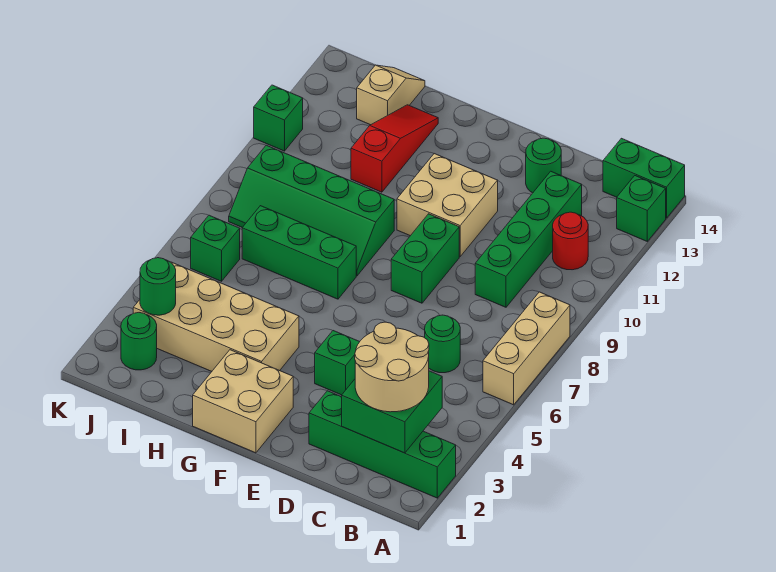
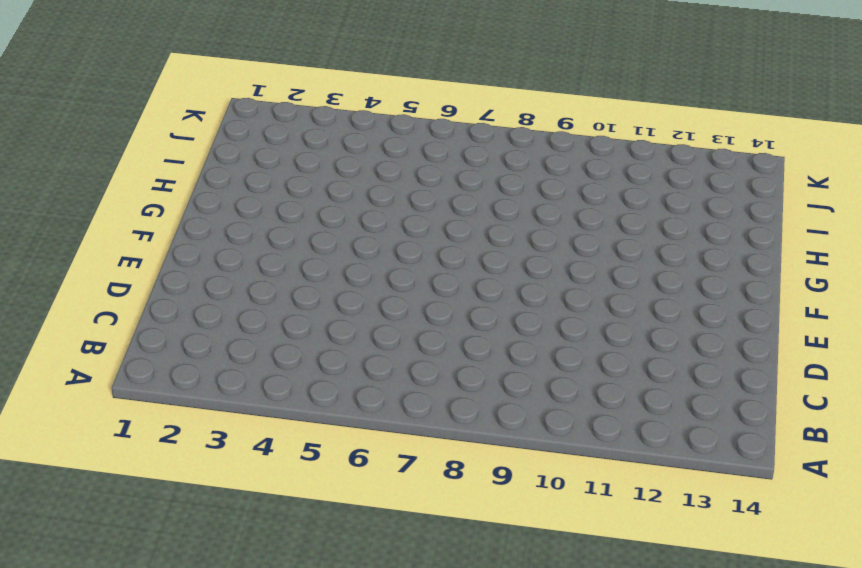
none -> green brick A2:D2 level 1
none -> tan brick A6:A8 level 1
none -> green brick A13 level 1

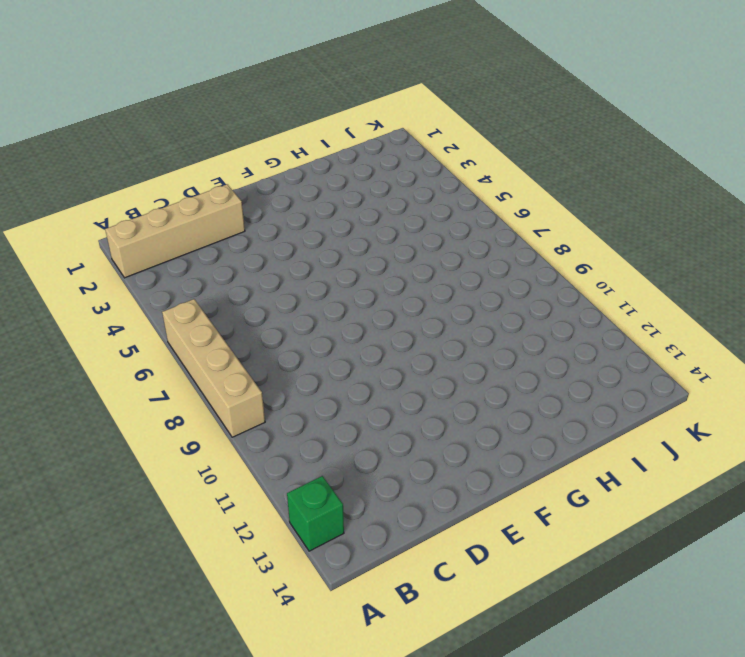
tan brick A2:D2 level 1 -> green brick A2:D2 level 1
tan brick A6:A9 level 1 -> tan brick A6:A8 level 1
none -> green brick A14:B14 level 1
none -> red round brick B11 level 1
none -> green round brick C6 level 1

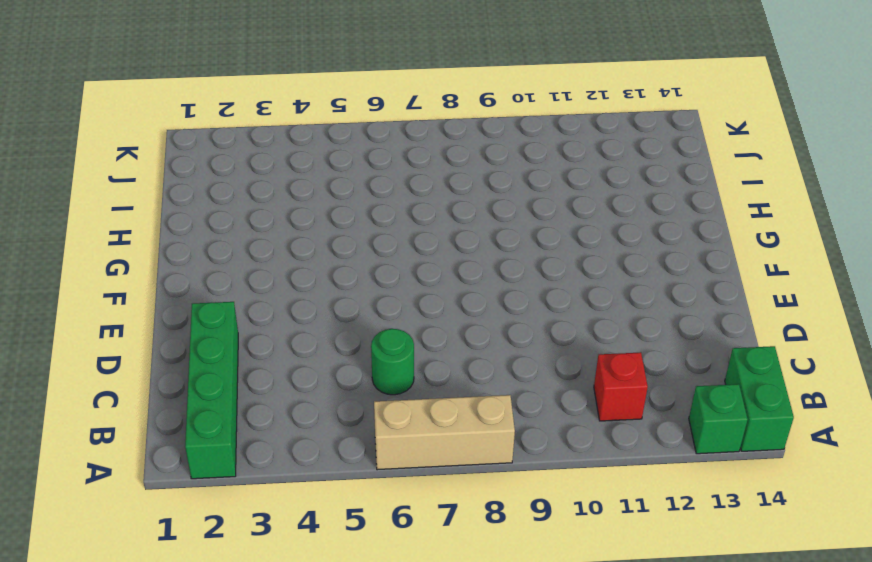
red brick B11 level 1 -> red round brick B11 level 1
none -> green brick C9:C12 level 1
none -> green round brick D13 level 1
none -> green brick E4 level 1

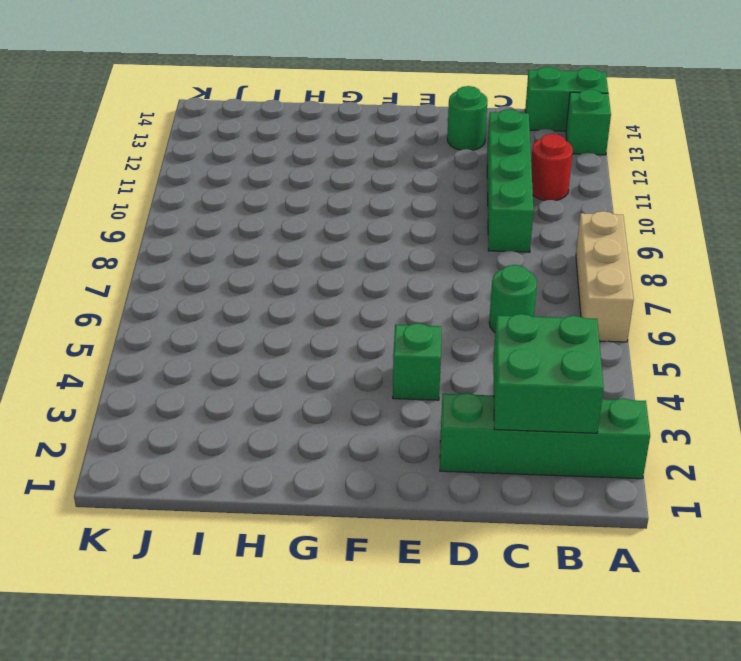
none -> green brick E8:E9 level 1
none -> tan brick E10:F11 level 1
none -> tan brick F1:G2 level 1

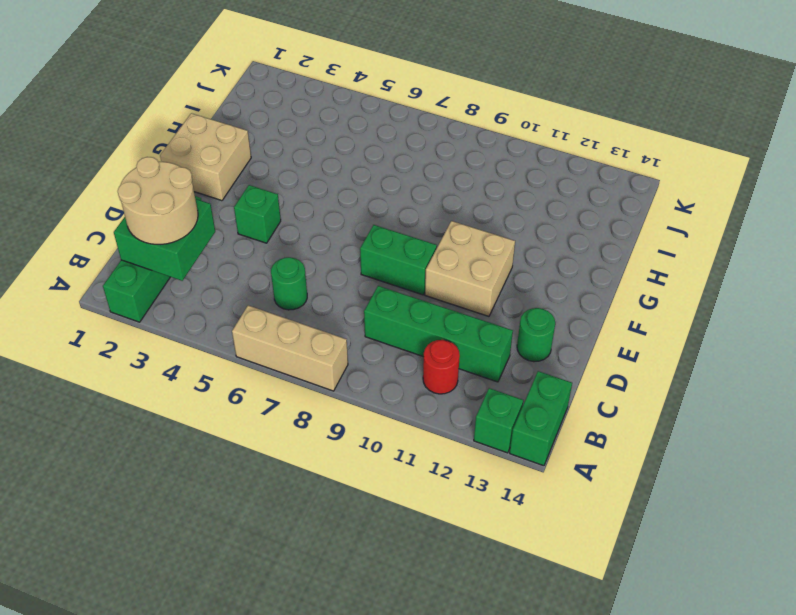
none -> tan brick G3:J4 level 1
none -> green brick G7:I7 level 1
none -> green slope G8:J9 level 1 top 9

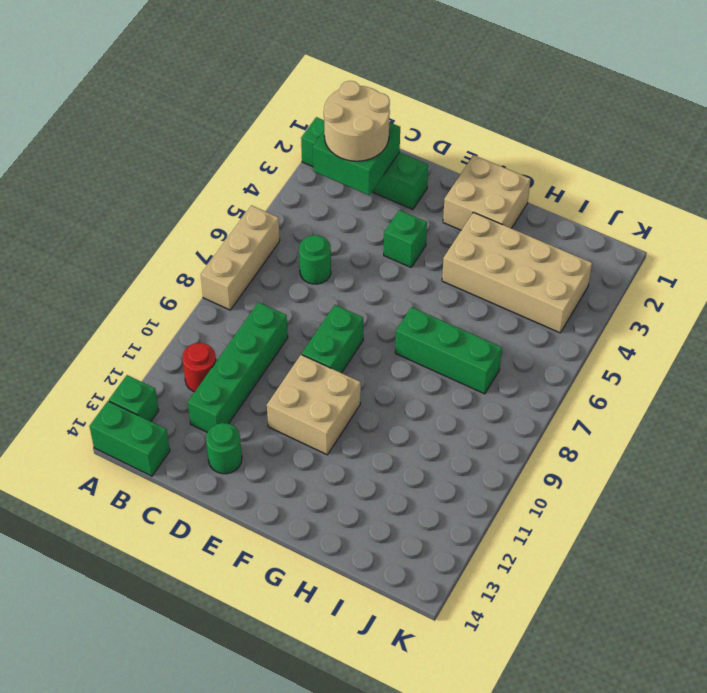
none -> green slope G8:J9 level 1 top 9
none -> red slope H11:H13 level 1 top 11
none -> tan slope I13:I14 level 1 top 13

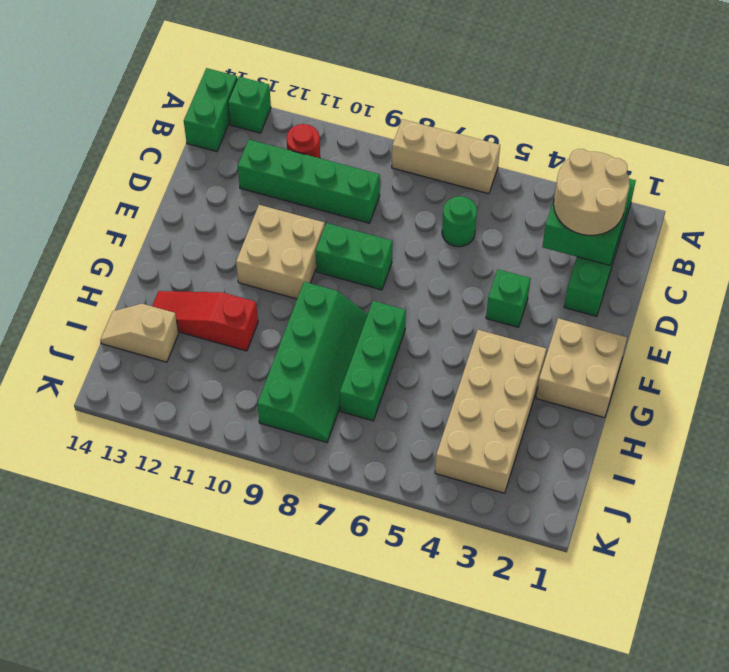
none -> green round brick D13 level 1
none -> green round brick J2 level 1
none -> green brick J6 level 1

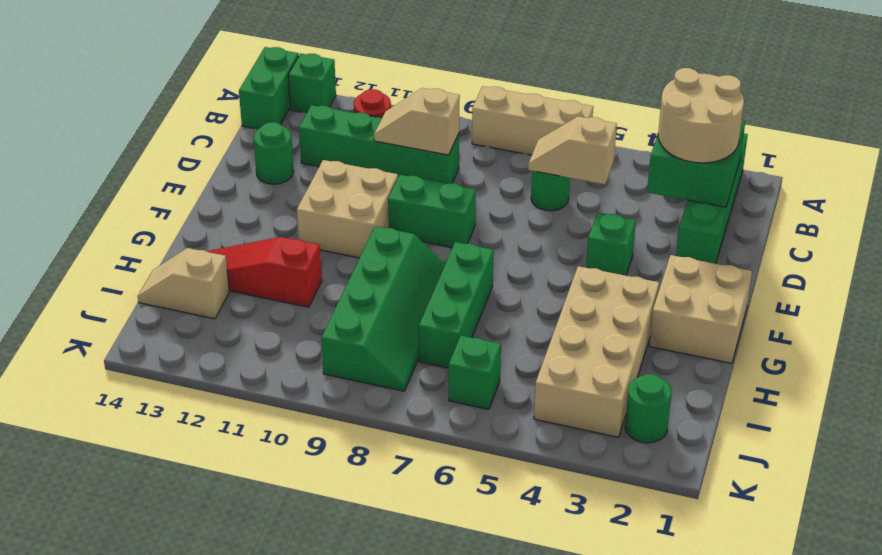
tan slope C5:C6 level 2 top 5 -> none
tan slope C9:C10 level 2 top 9 -> none
none -> green brick K11 level 1
none -> green round brick J3 level 2

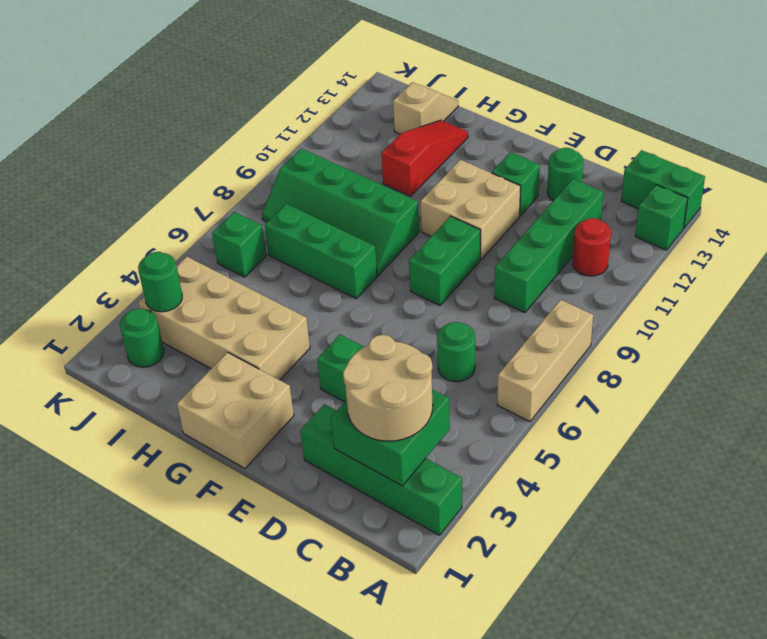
green brick E12 level 1 -> green brick K11 level 1

